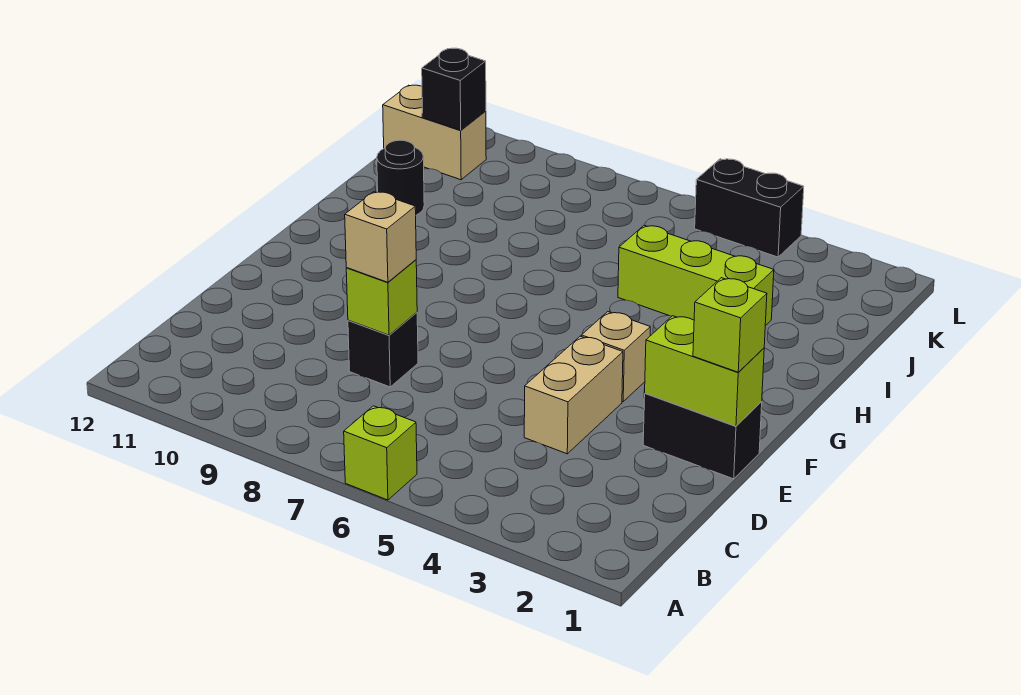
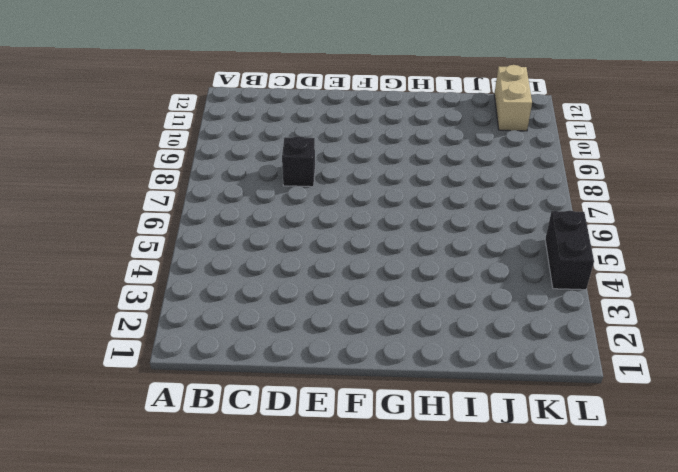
none -> lime brick A6 level 1
none -> tan brick D4:E4 level 1
none -> black brick E1:E2 level 1

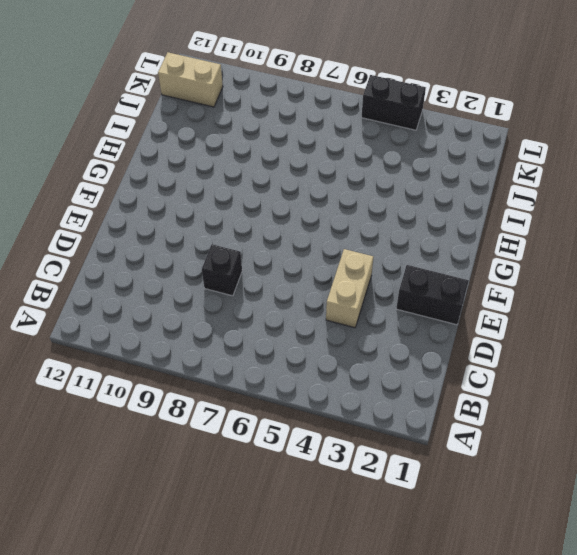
none -> lime brick A6 level 1
none -> tan brick F4 level 1
none -> lime brick I3:I5 level 1

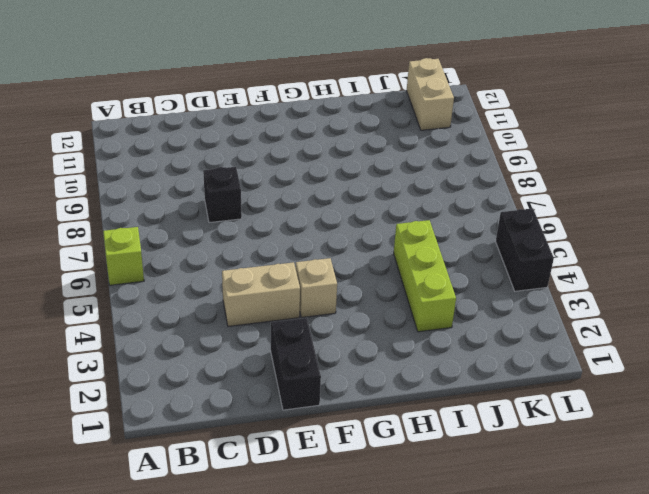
none -> black round brick I11 level 1
none -> lime brick D8 level 2
none -> lime brick E1:E2 level 2

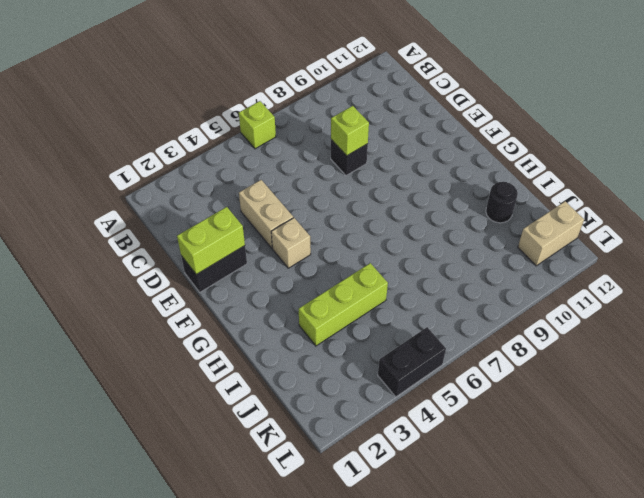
none -> black brick K11 level 2
none -> tan brick D8 level 3
none -> lime brick E1 level 3

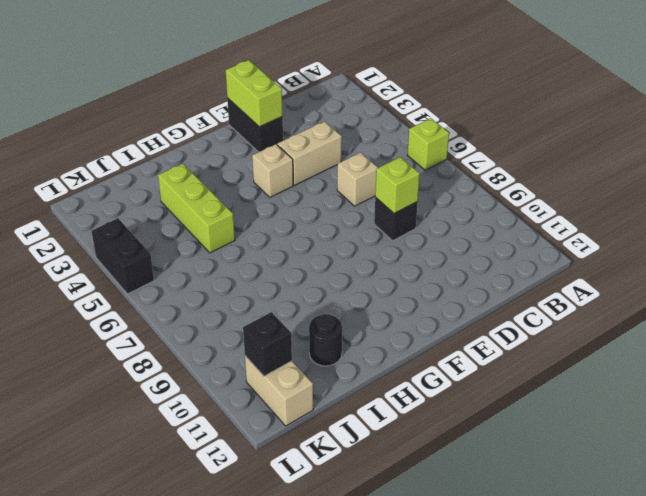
tan brick D6 level 1 -> tan brick D8 level 3
none -> lime brick E1 level 3

